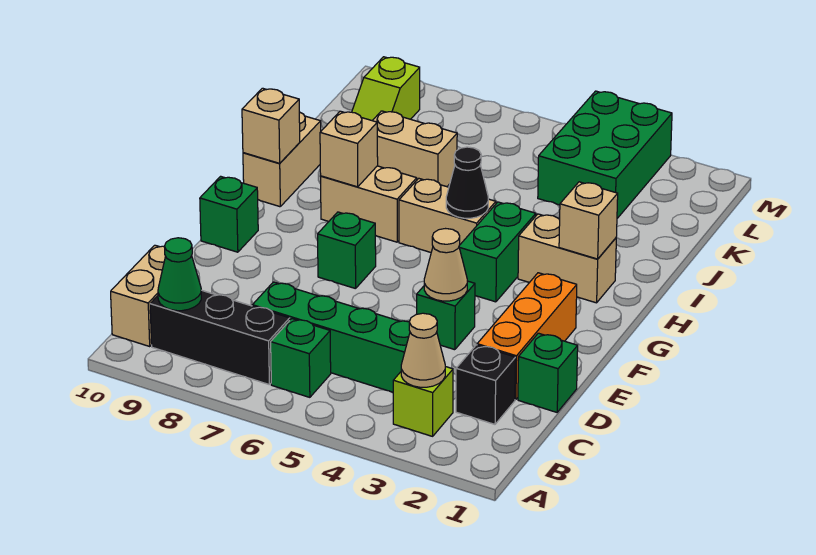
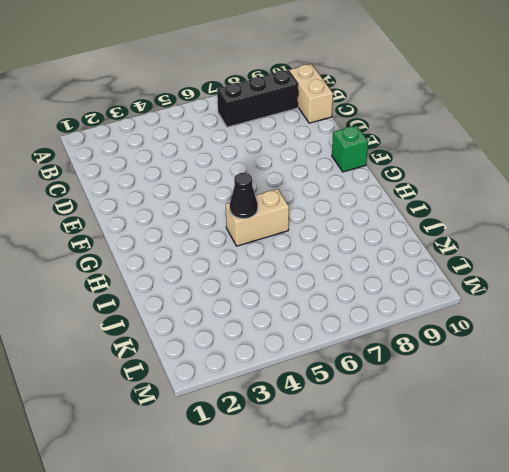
none -> lime brick B3 level 1
none -> green brick B6 level 1
none -> black brick C2 level 1

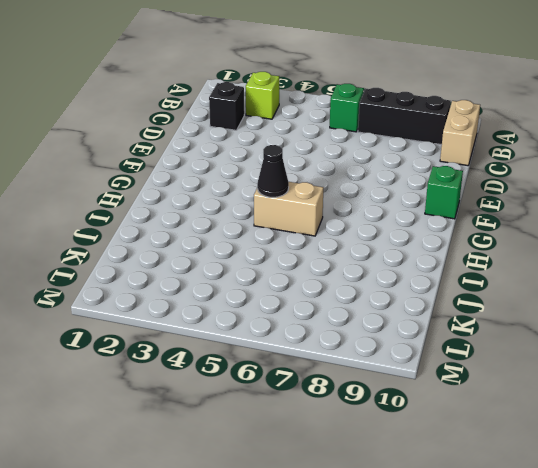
none -> green brick C4:C7 level 1
none -> green brick D1 level 1
none -> orange brick D2:F2 level 1

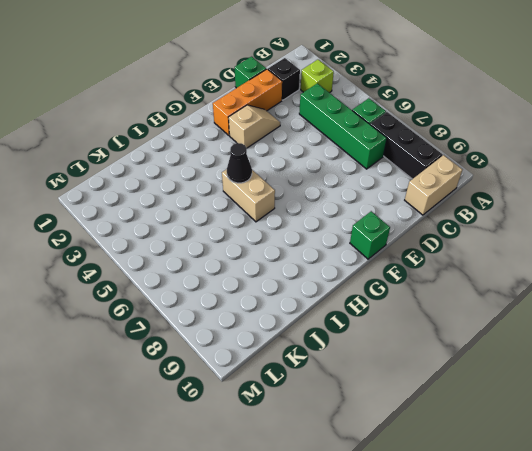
tan slope E3:F3 level 1 top F -> none
none -> green brick E4 level 1
none -> green brick F7 level 1
none -> green brick G4:H4 level 1

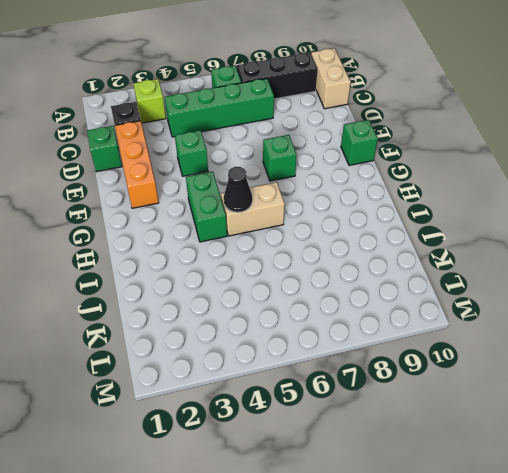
none -> tan brick H2:H3 level 1
none -> tan brick H7:H8 level 1
none -> tan brick H10:I10 level 1

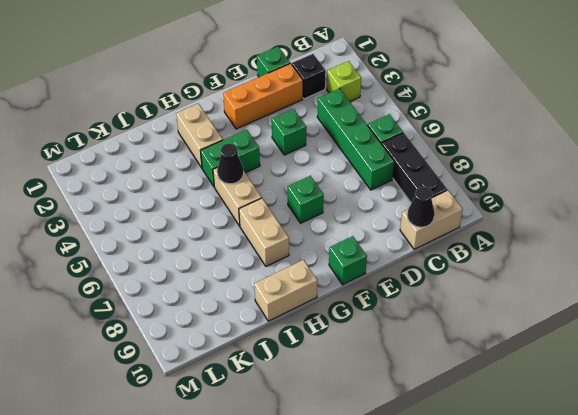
black cone C10 level 2 -> none
none -> tan brick J7:J8 level 1
none -> green brick K3:M4 level 1
none -> lime slope K9:L9 level 1 top L

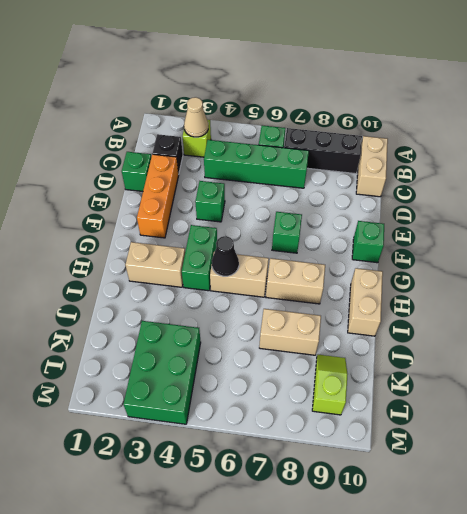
none -> green cone B9 level 2
none -> tan cone E4 level 2
none -> tan brick H2 level 2

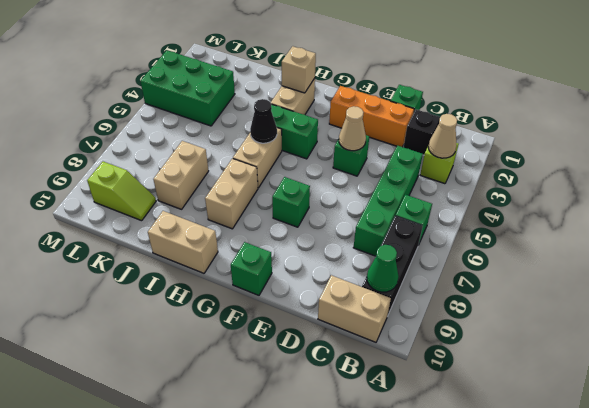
none -> tan brick H8 level 2
none -> tan brick H10 level 2

